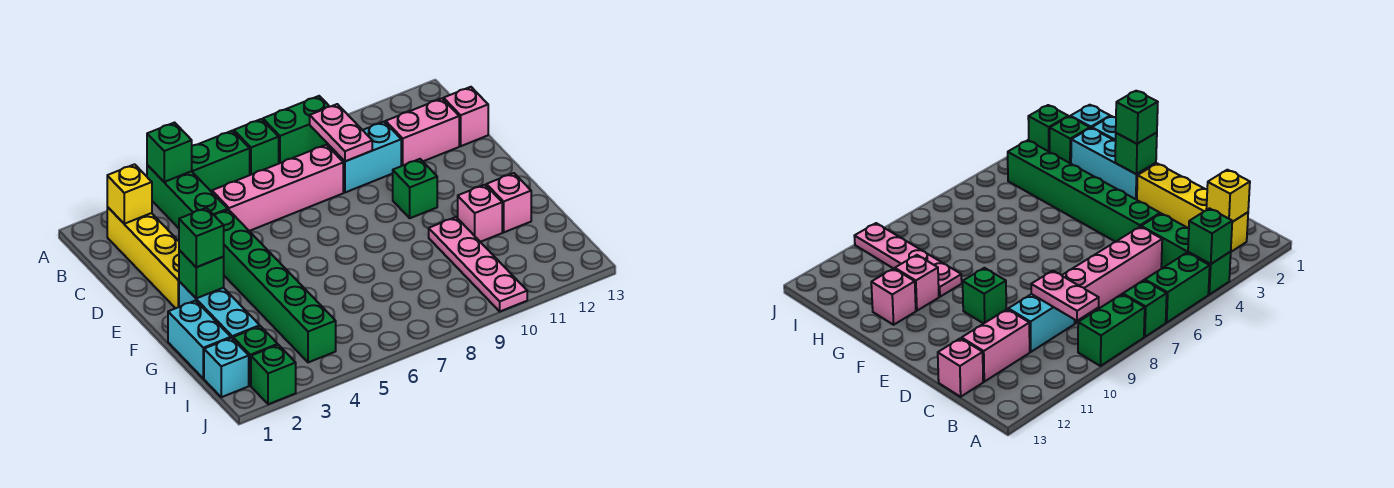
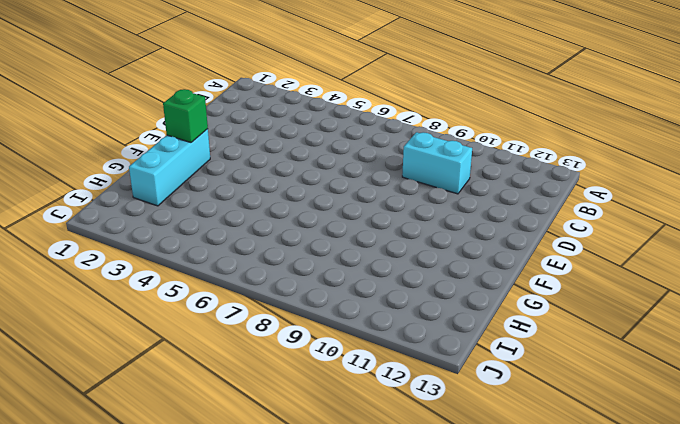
none -> green brick A4:C4 level 1
none -> green brick A5:A6 level 1
none -> green brick A7 level 1

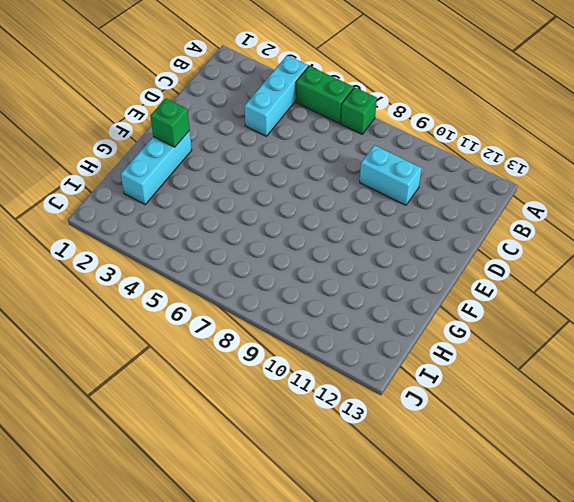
cyan brick A4:C4 level 1 -> green brick A4:C4 level 1
none -> green brick A8:A9 level 1
none -> yellow brick B2:E2 level 1
none -> pink brick C5:C8 level 1

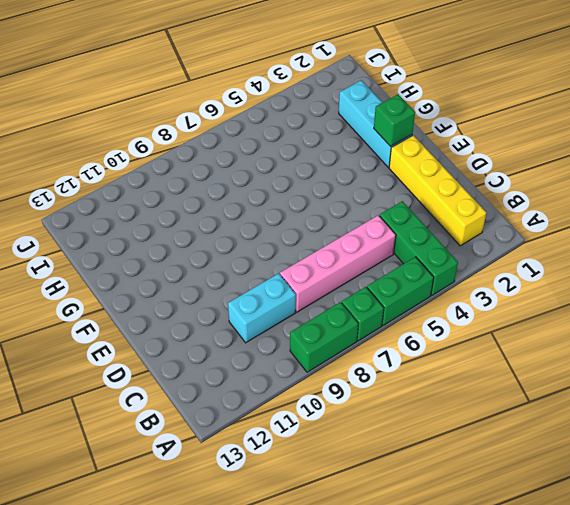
none -> pink brick C11:C12 level 1
none -> pink brick C13 level 1
none -> green brick D4:I4 level 1

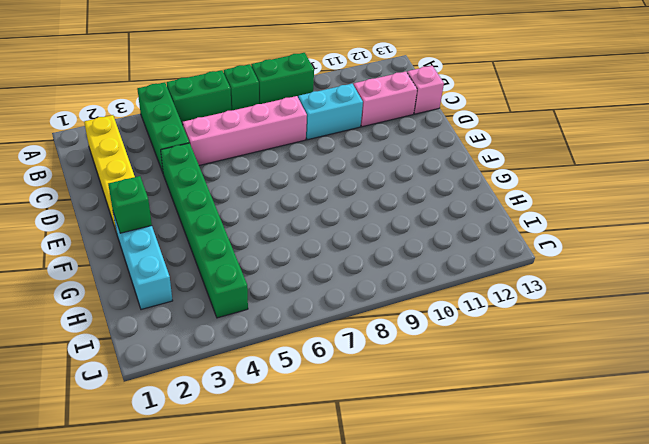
none -> green brick E10 level 1
none -> cyan brick G1:H1 level 1
none -> pink plate G10:J10 level 1

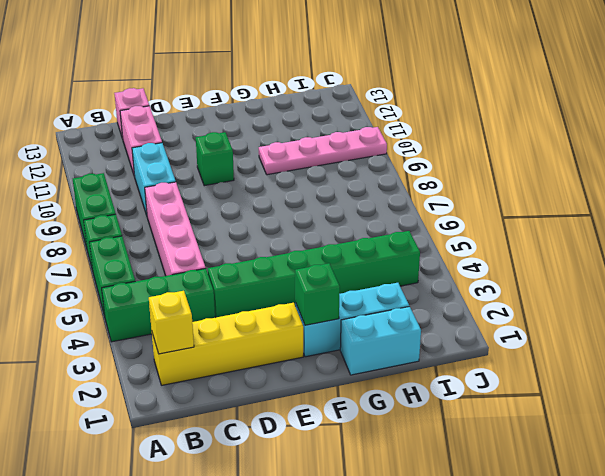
none -> pink brick G11 level 1
none -> pink brick G12 level 1
none -> cyan brick I1 level 1

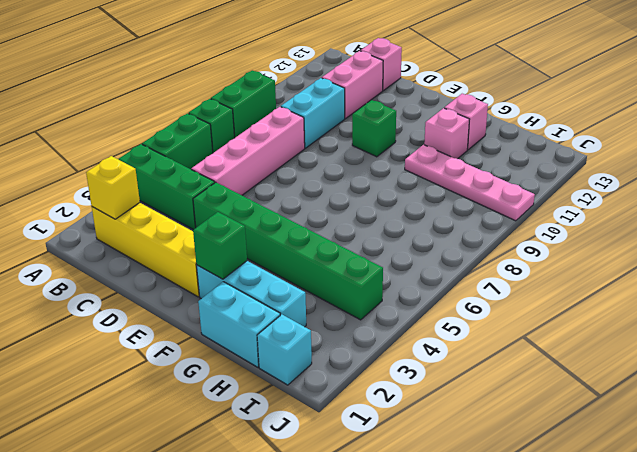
none -> green brick I2 level 1
none -> green brick J2 level 1
none -> green brick A4 level 2

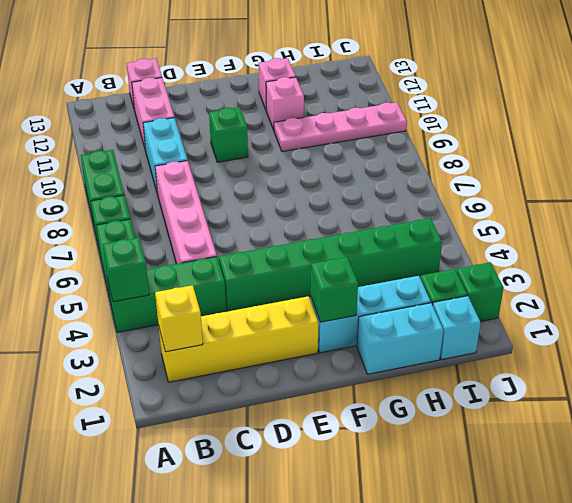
none -> pink plate B9:C9 level 2
none -> green brick F2 level 3

